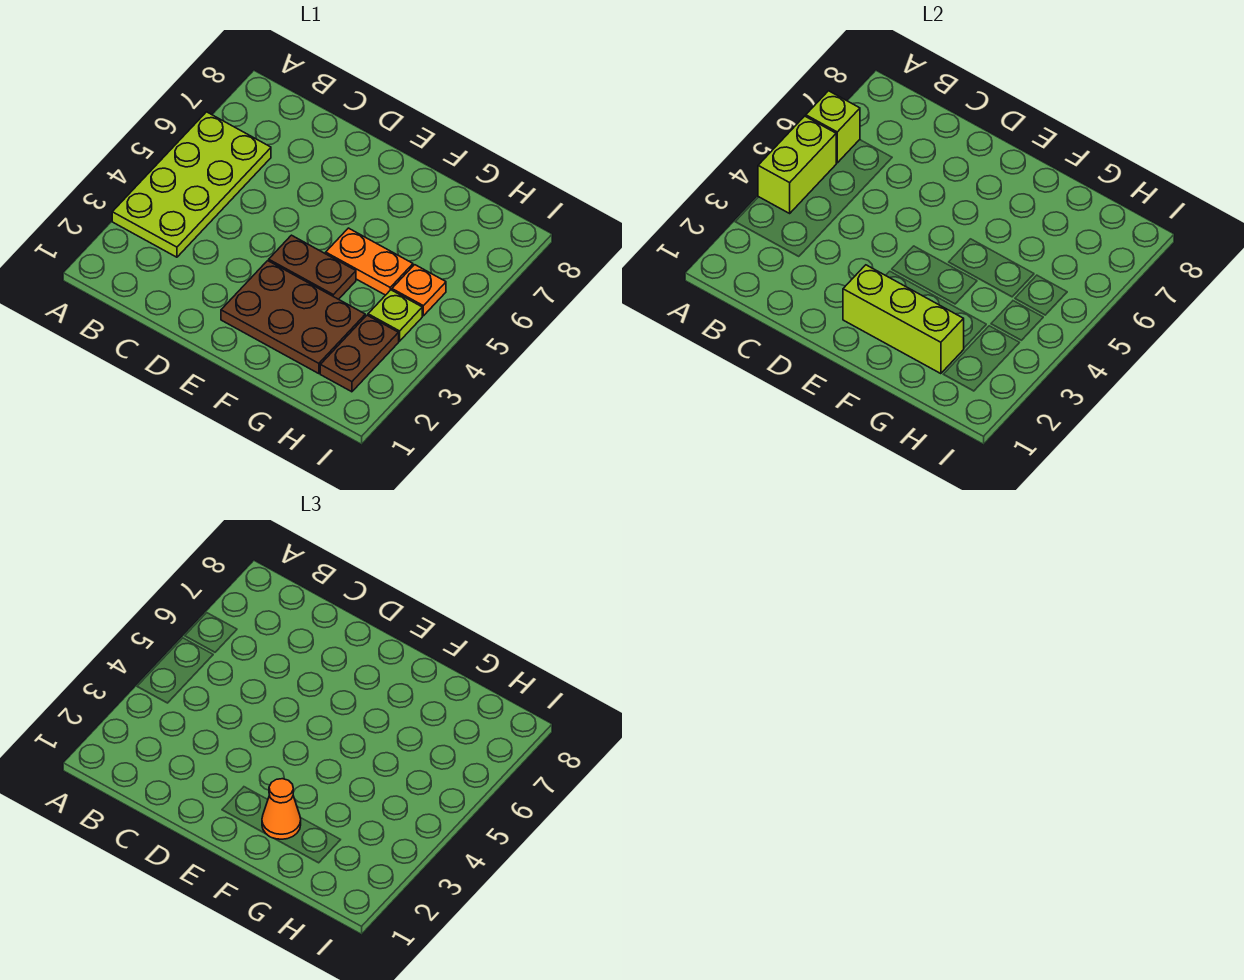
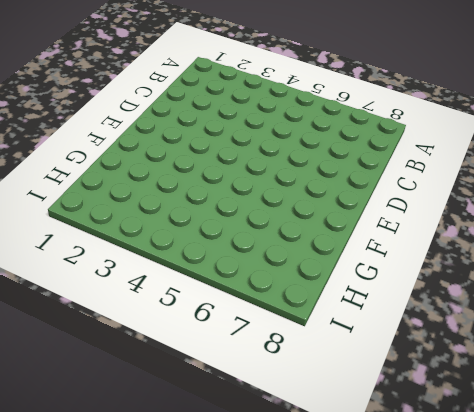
none -> lime plate A3:B6 level 1
none -> brown plate E2:G3 level 1

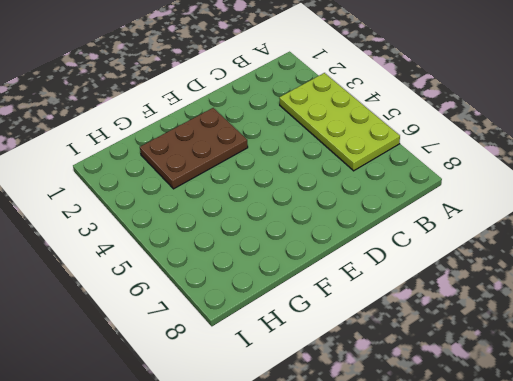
none -> brown plate E4:F4 level 1
none -> orange plate F5:G5 level 1

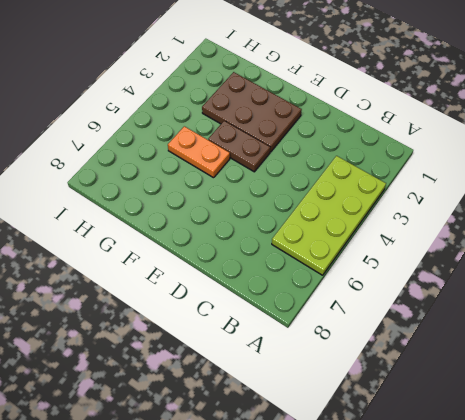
none -> brown plate H2:H3 level 1
none -> lime plate H4 level 1

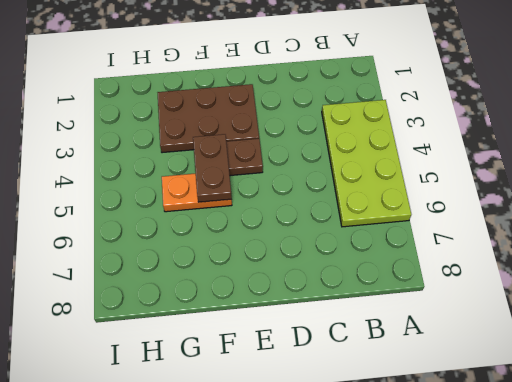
brown plate F4:F5 level 2 -> brown plate H2:H3 level 1
none -> lime plate H4 level 1
none -> orange plate H5 level 1

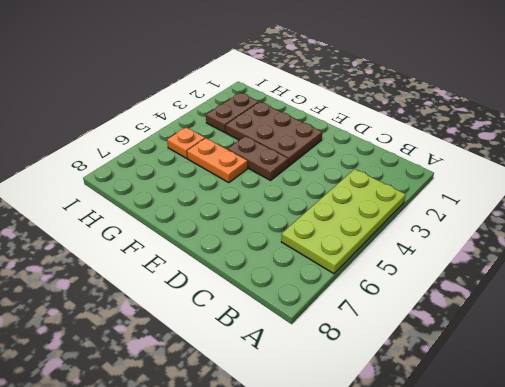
none -> lime plate H4 level 1
none -> lime brick A4:A5 level 2

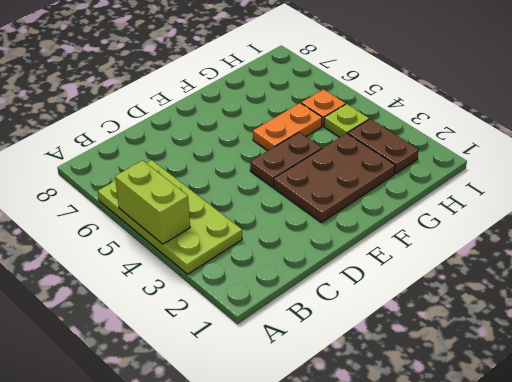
none -> lime brick A6 level 2
none -> lime brick E2:G2 level 2

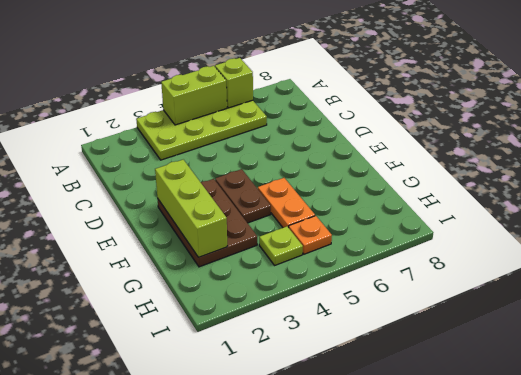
none -> brown plate H2:H3 level 1
none -> orange cone F2 level 3

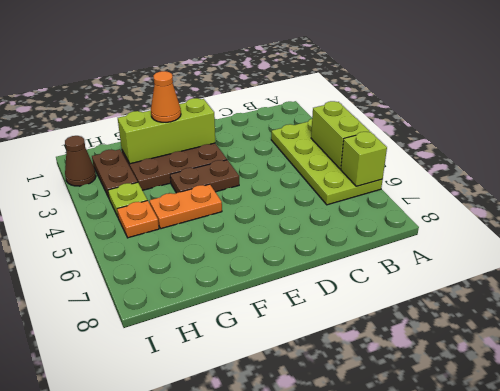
brown cone I2 level 1 -> none

